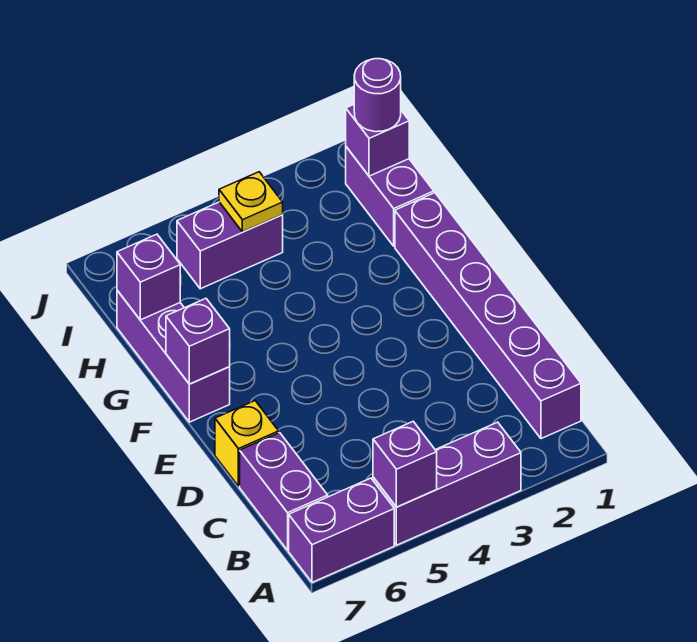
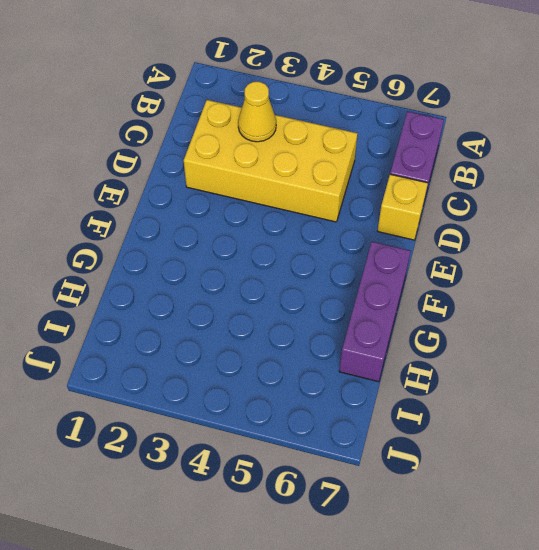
yellow brick C2:D5 level 1 -> none
yellow cone C3 level 2 -> none
none -> purple brick A3:A5 level 1
none -> purple brick A6:A7 level 1
none -> purple brick B1:G1 level 1

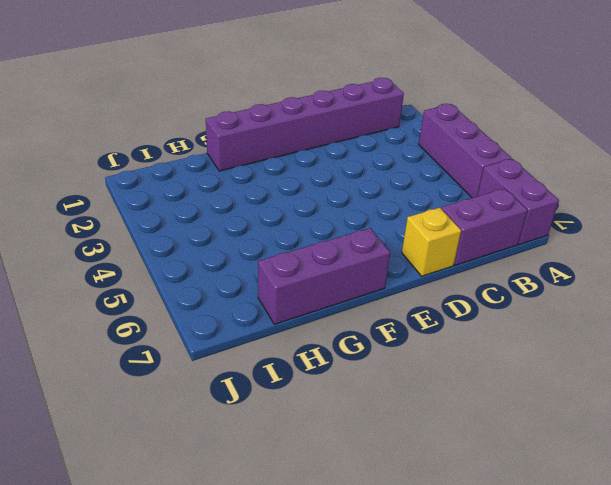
none -> purple brick H1:I1 level 1
none -> purple brick I4:I5 level 1
none -> purple brick A5 level 2

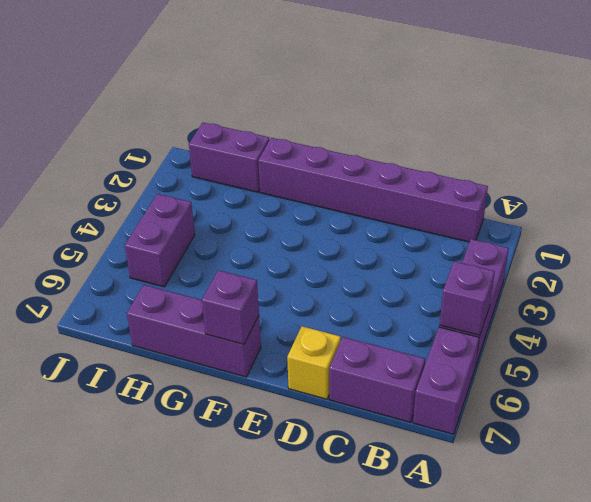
none -> purple brick H7 level 2
none -> purple brick I1 level 2
none -> yellow plate I4 level 2

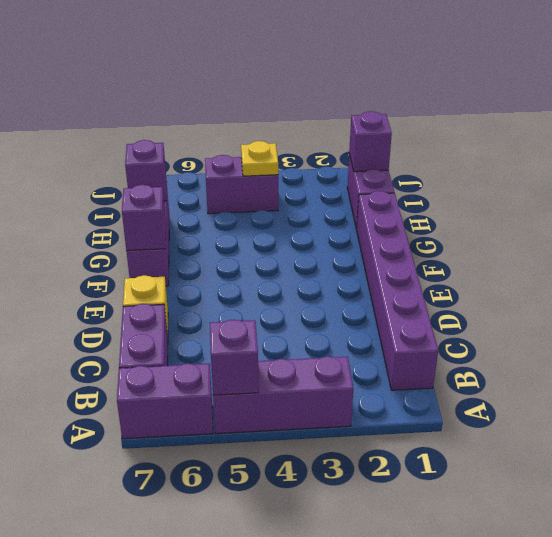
none -> purple round brick I1 level 3

